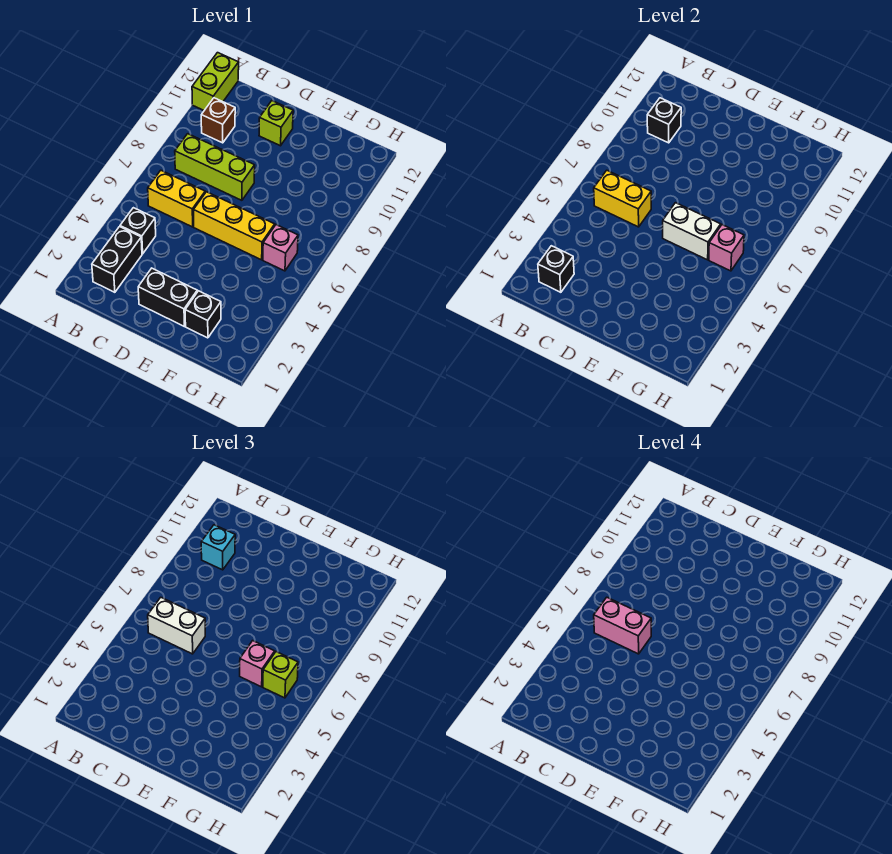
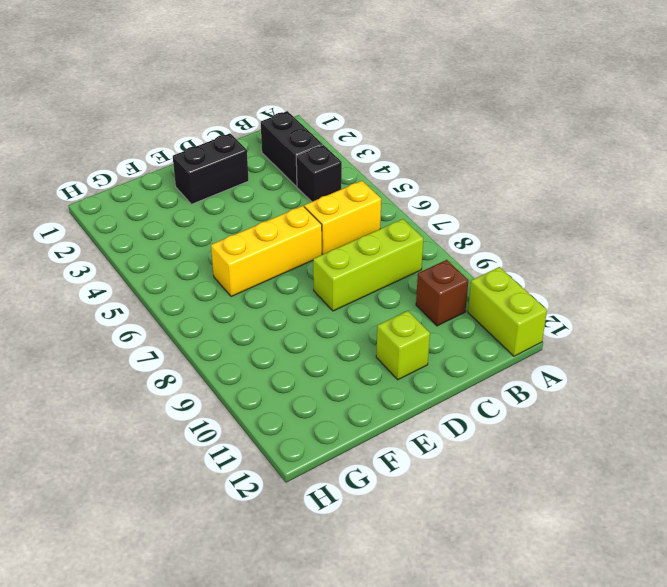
none -> black brick F2 level 1
none -> pink brick G6 level 1
none -> black brick B2 level 2

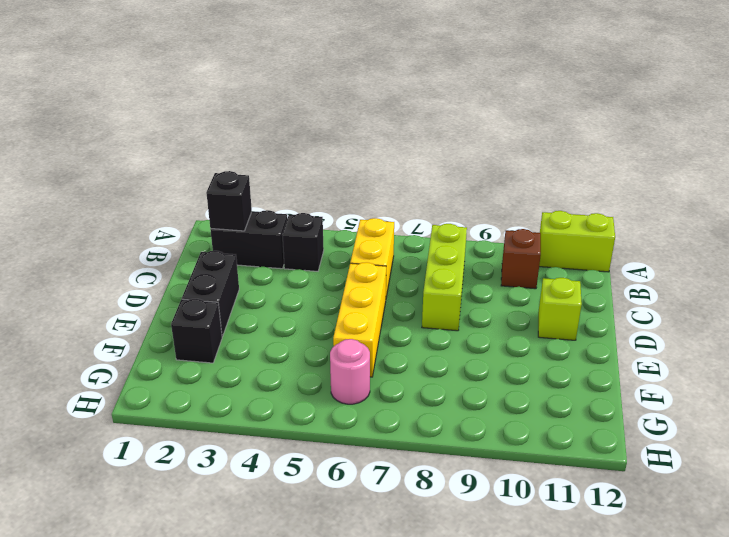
pink round brick G6 level 1 -> pink brick G6 level 1
none -> yellow brick B6:C6 level 2
none -> black brick B10 level 2
none -> white brick E6:F6 level 2

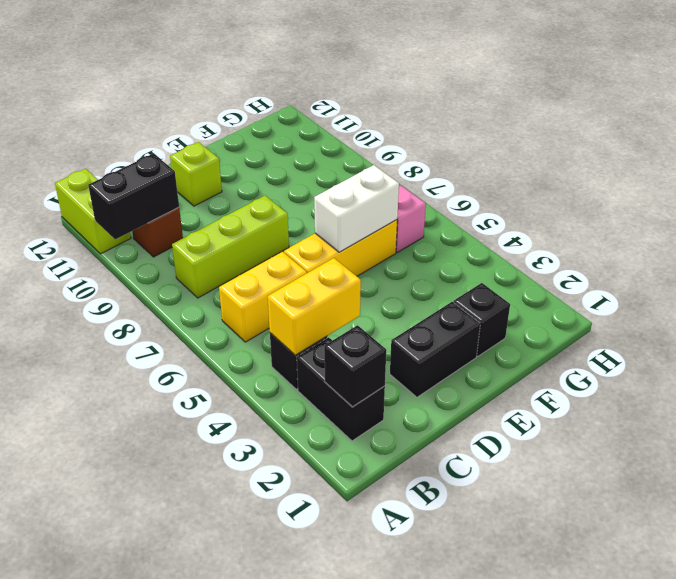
black brick A10:B10 level 2 -> black brick B10 level 2
yellow brick B4:C4 level 2 -> yellow brick B6:C6 level 2
none -> pink brick G6 level 2
none -> white brick B6:C6 level 3
none -> cyan brick B10 level 3

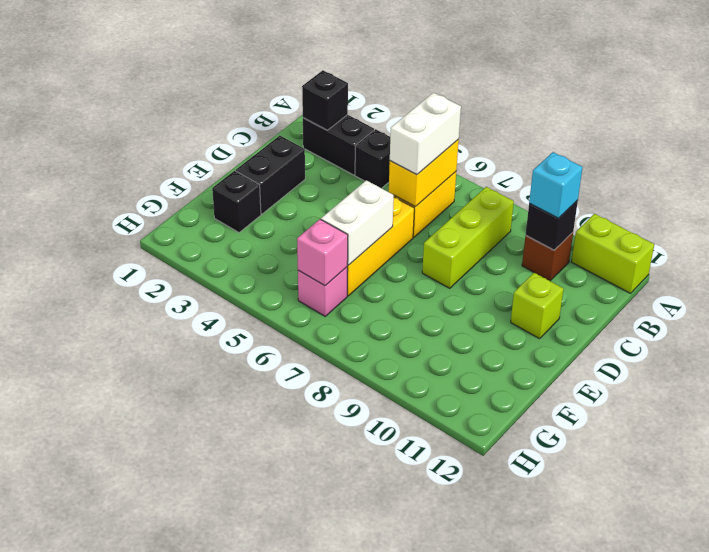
none -> pink brick F6 level 3
none -> lime brick G6 level 3
none -> pink brick B6:C6 level 4

